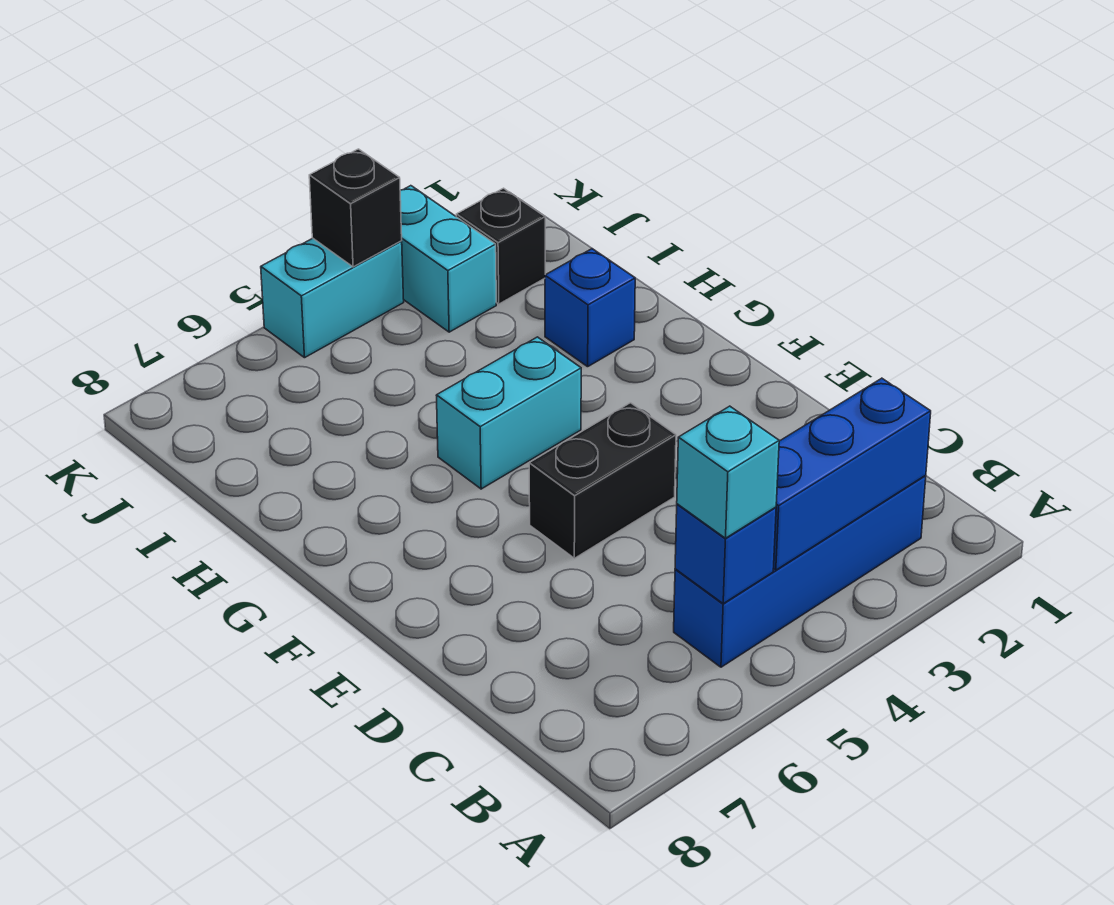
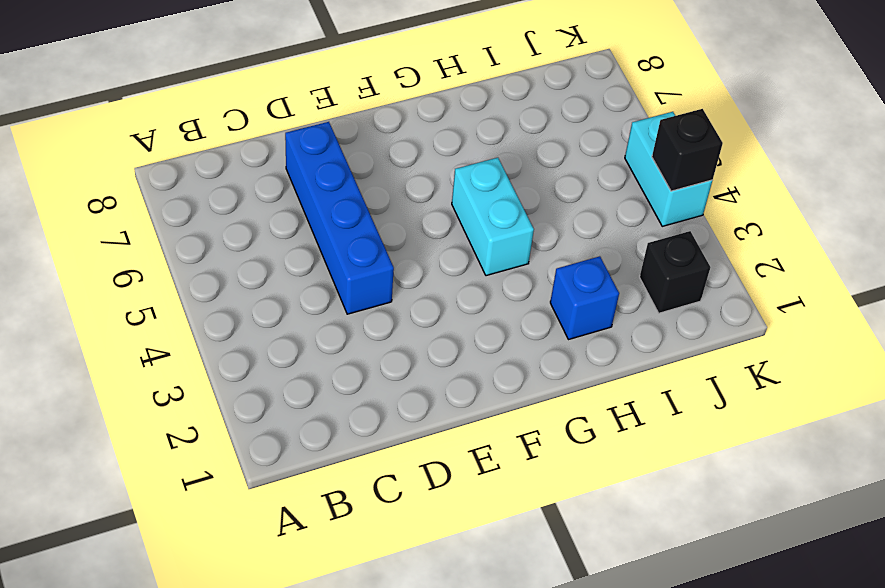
blue brick D4:D7 level 1 -> blue brick B2:B5 level 1
none -> black brick E4:E5 level 1
none -> cyan brick J3:K3 level 1

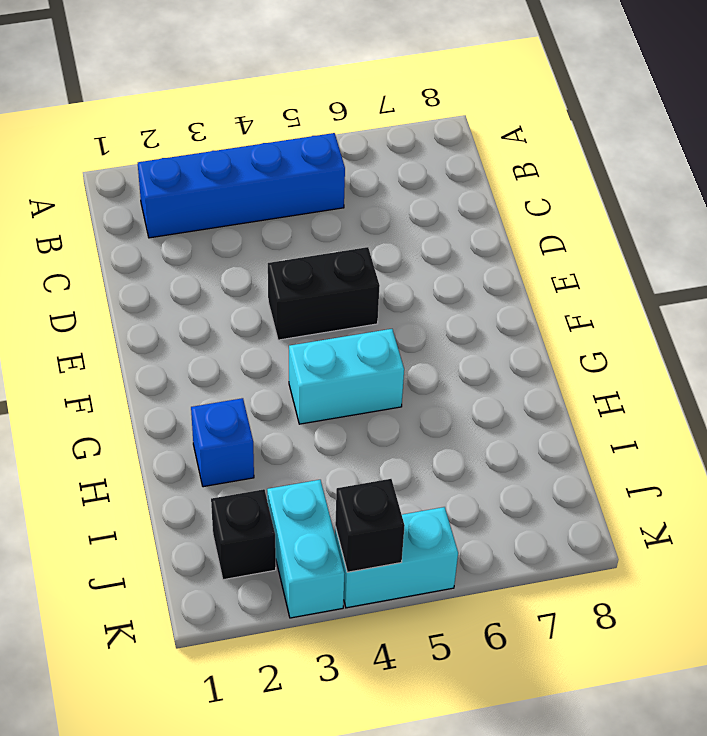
none -> blue brick B2:B4 level 2
none -> blue brick B5 level 2

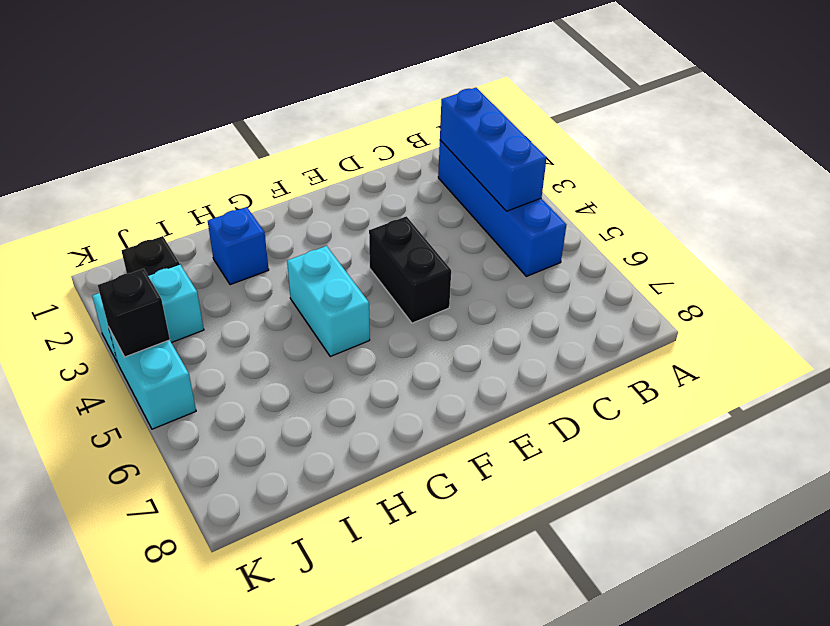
none -> blue brick B5 level 2
none -> cyan brick B5 level 3

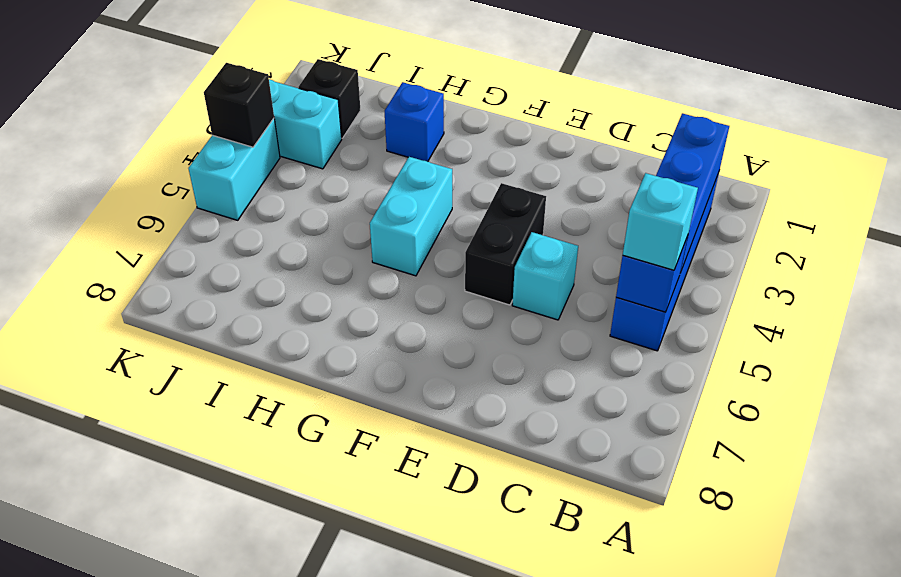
cyan brick D5 level 1 -> none

